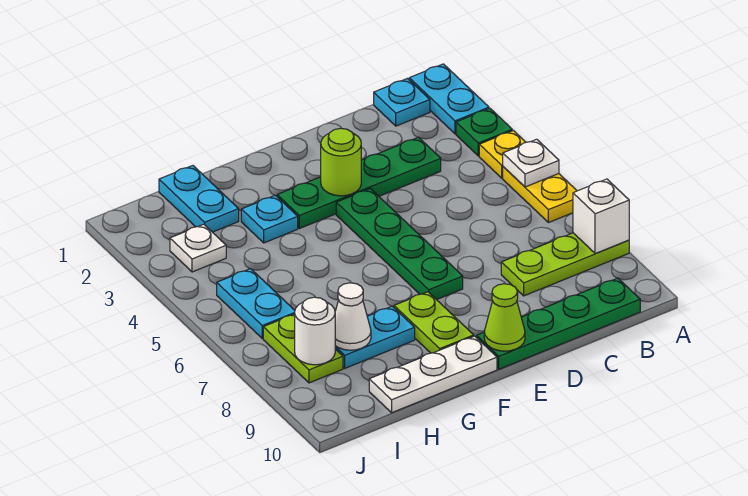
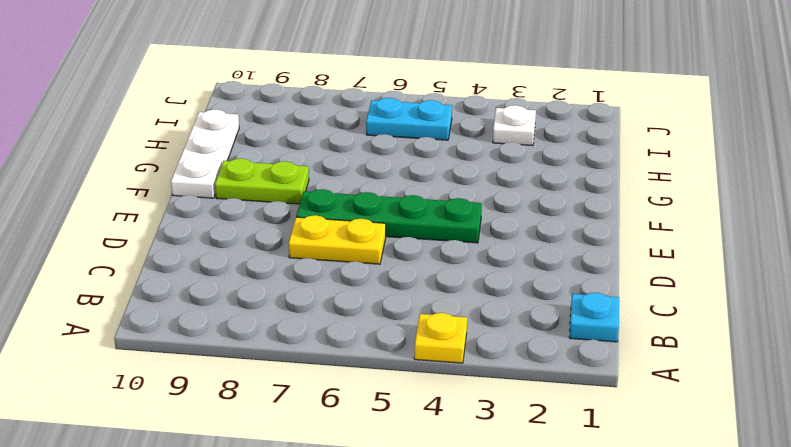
yellow plate D6:D7 level 1 -> yellow plate A5:A6 level 1
none -> cyan plate A1:A2 level 1
none -> green plate A3 level 1
none -> lime plate A8:C8 level 1

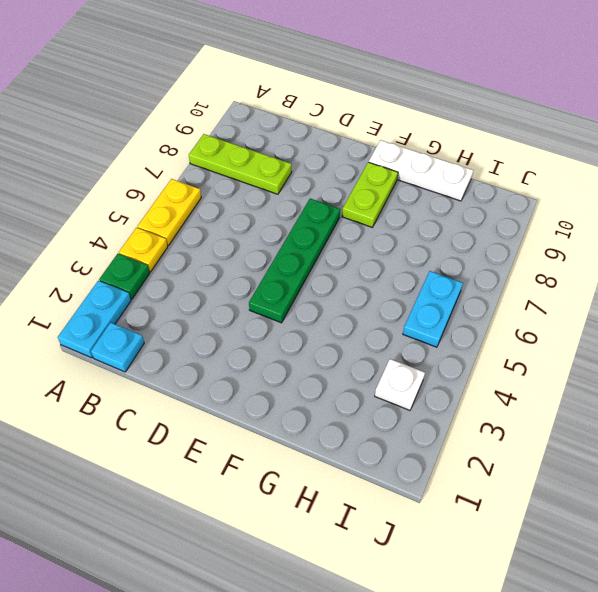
none -> green plate B10:E10 level 1
none -> green plate C3:F3 level 1
none -> cyan plate G3 level 1

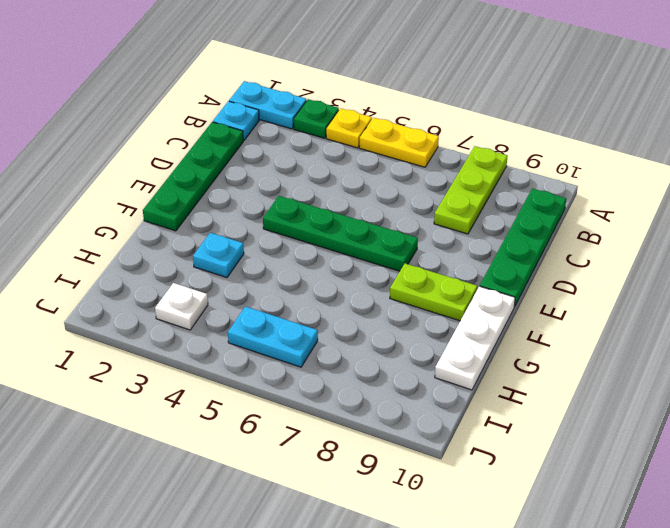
green plate C1:F1 level 1 -> green plate C3:F3 level 1
none -> cyan plate G8:H8 level 1
none -> cyan plate H1:H2 level 1
none -> lime plate I7:I8 level 1

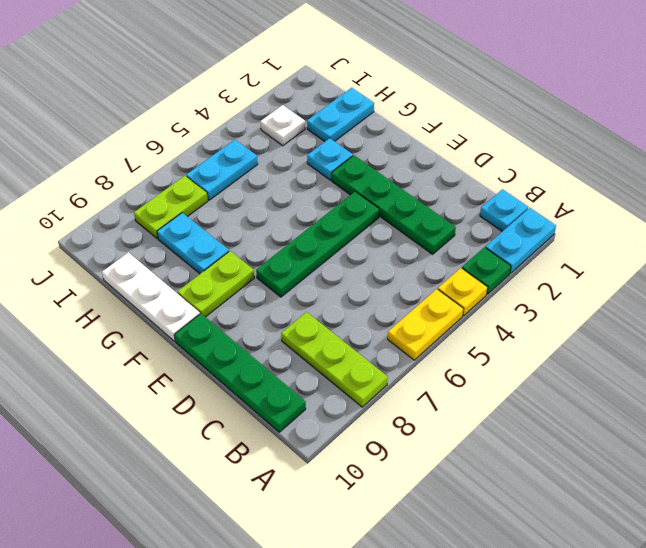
none -> white plate A5 level 2
none -> white brick A8 level 2
none -> lime round brick E3 level 2

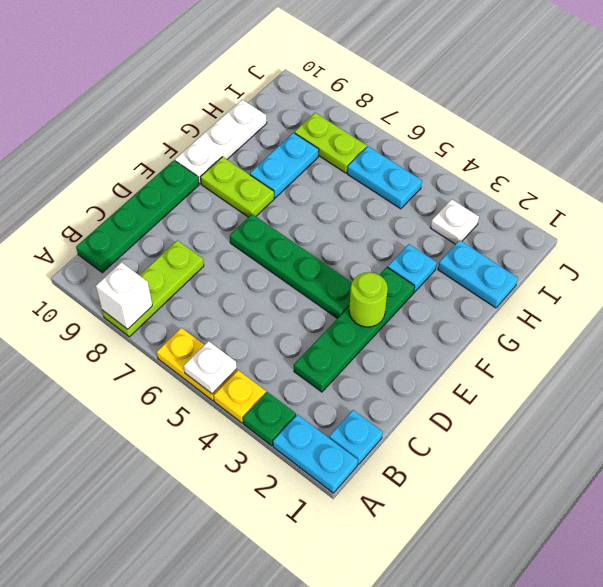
none -> lime cone E10 level 2
none -> white cone H8 level 2
none -> white round brick I8 level 2

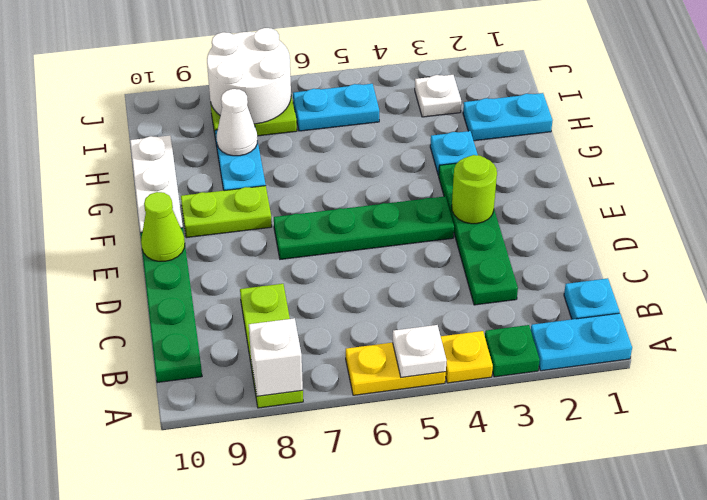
white round brick I7:J8 level 2 -> white round brick I8 level 2

